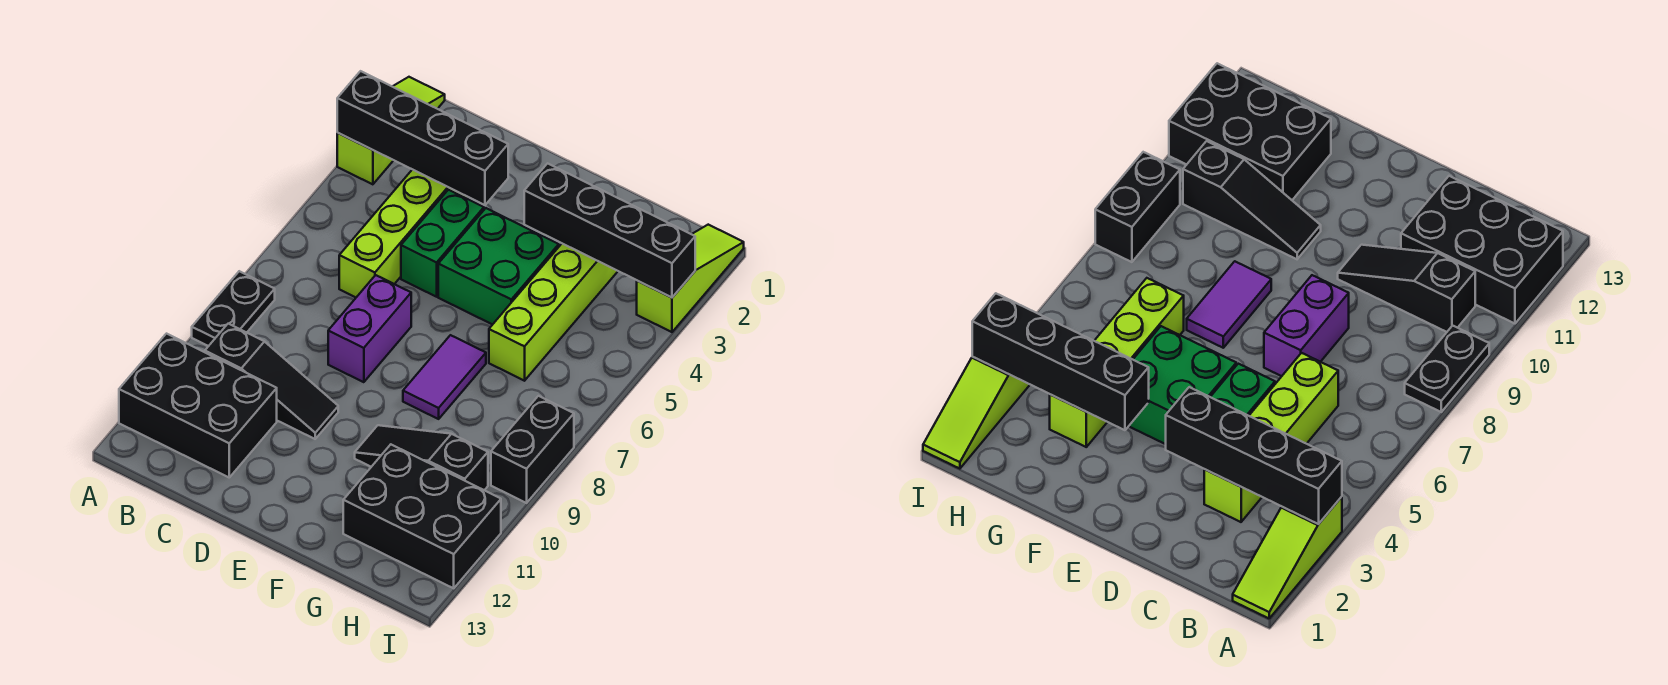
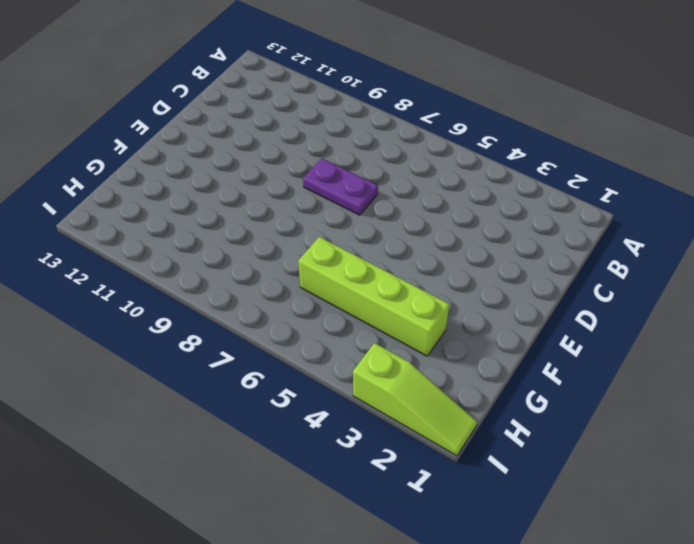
purple plate D7:D8 level 1 -> purple brick D7:D8 level 1
none -> lime slope A1:A3 level 1 top 3
none -> black plate A8:A9 level 1
none -> black brick A11:C12 level 1

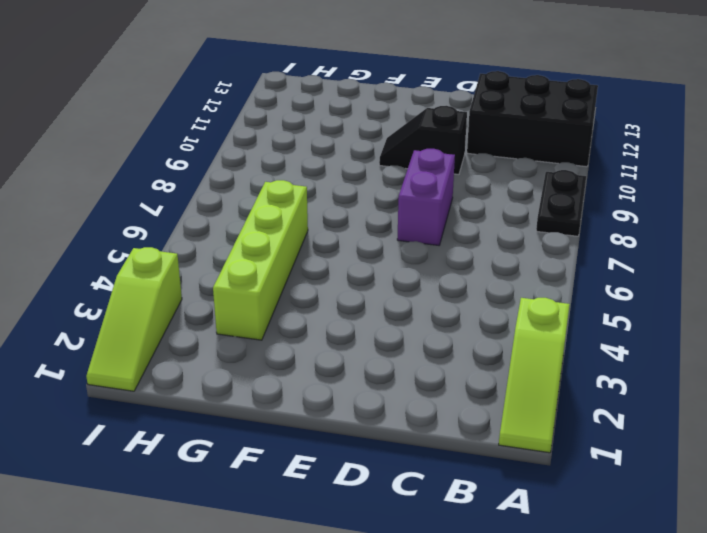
black slope D10:E10 level 1 top D -> black slope B10:D10 level 1 top B
none -> lime brick C3:C6 level 1
none -> green brick D4:D5 level 1
none -> green brick E4:F5 level 1

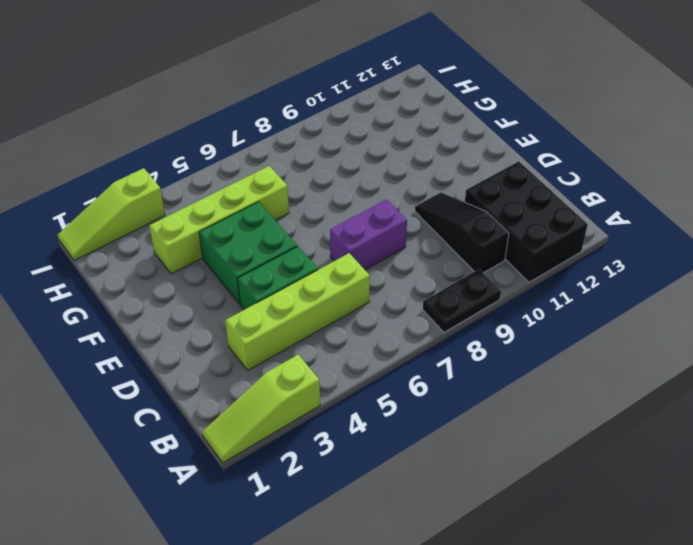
none -> purple tile F7:F8 level 1
none -> black slope F10:H10 level 1 top H
none -> black brick G11:I12 level 1

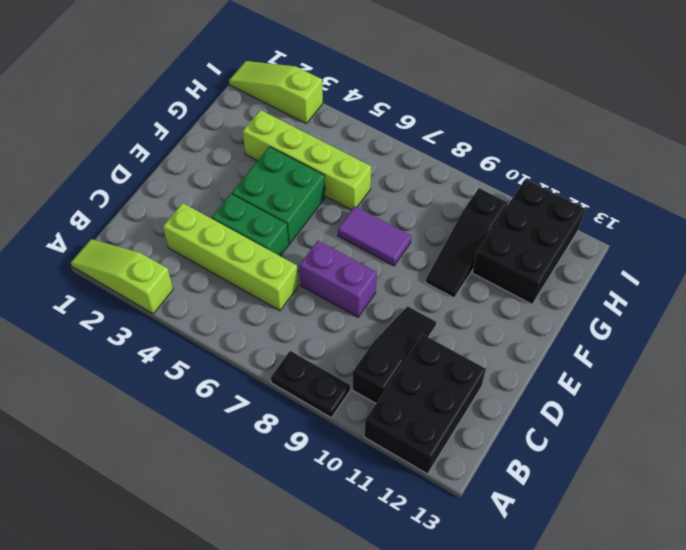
none -> black brick I8:I9 level 1
none -> black brick A3:D3 level 2
none -> black brick F3:I3 level 2

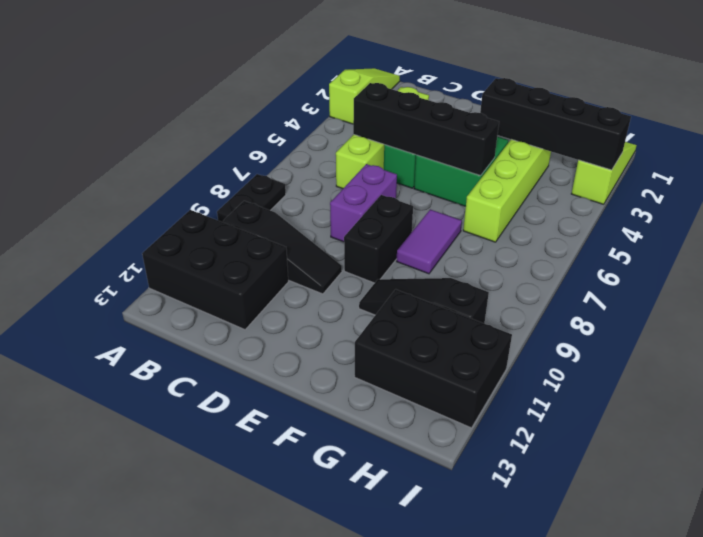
black brick C5:F5 level 2 -> black brick A3:D3 level 2
black brick E8:E9 level 1 -> black brick I8:I9 level 1

